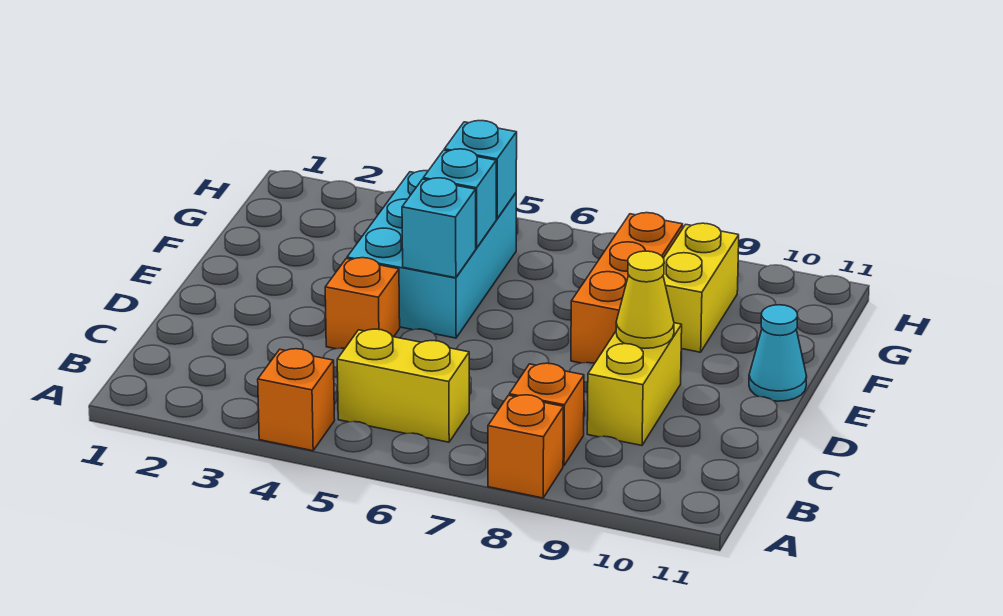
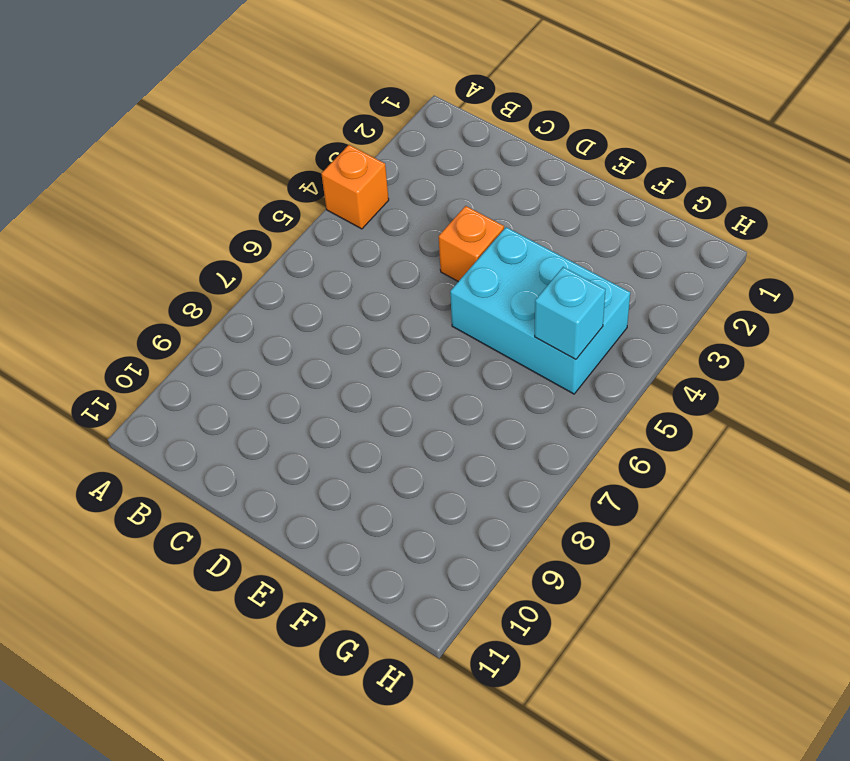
none -> orange brick A8 level 1
none -> yellow brick B5:B6 level 1
none -> orange brick B8 level 1

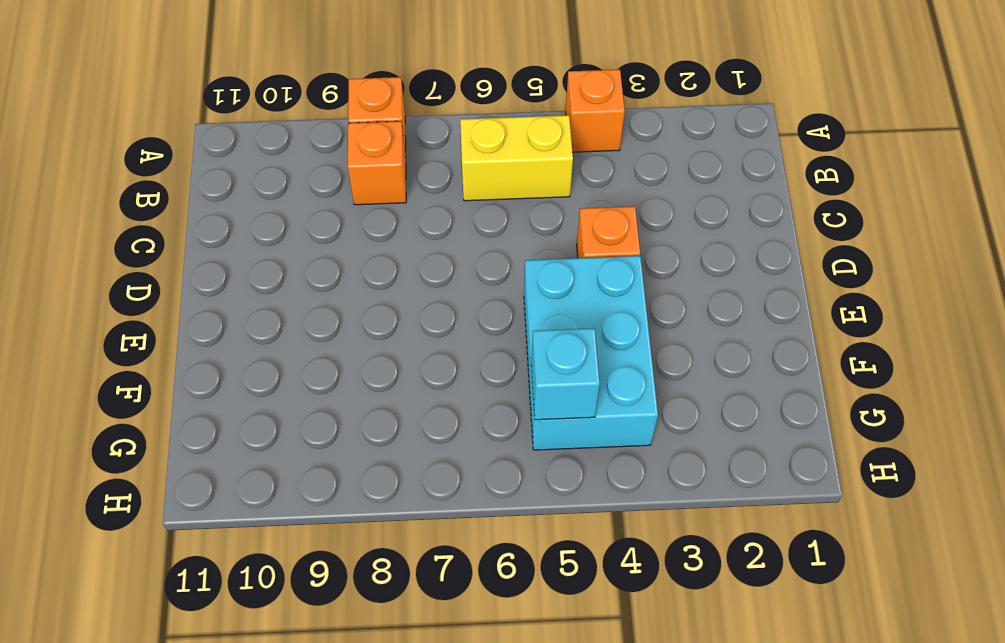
none -> yellow brick C9:D9 level 1
none -> orange brick E8:G8 level 1
none -> cyan cone E11 level 1

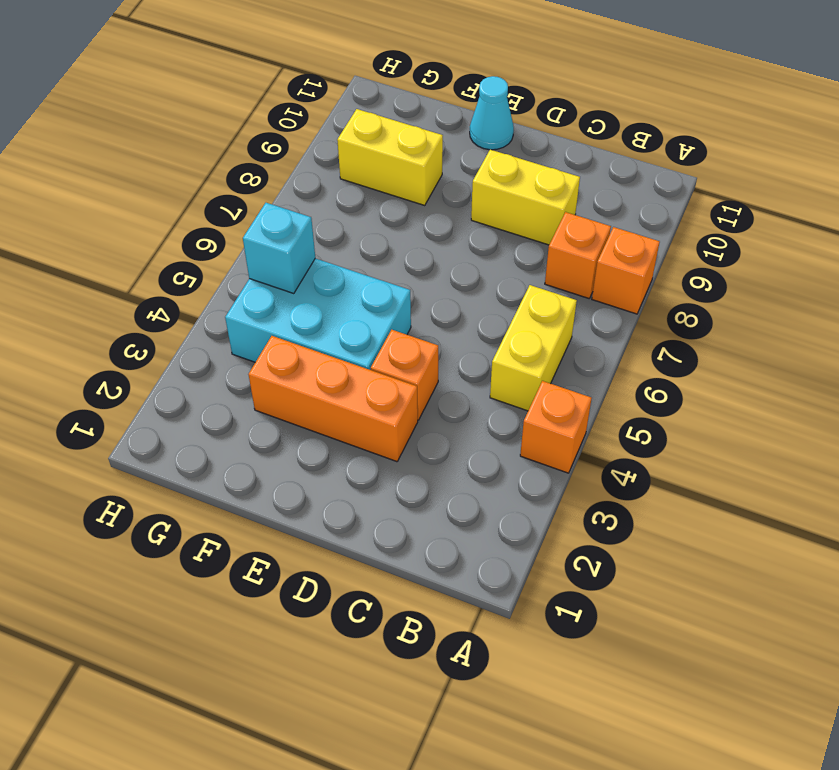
orange brick D3:F3 level 1 -> orange brick E8:G8 level 1
none -> yellow cone D9 level 2
none -> cyan brick E5 level 2
none -> cyan brick F5 level 2

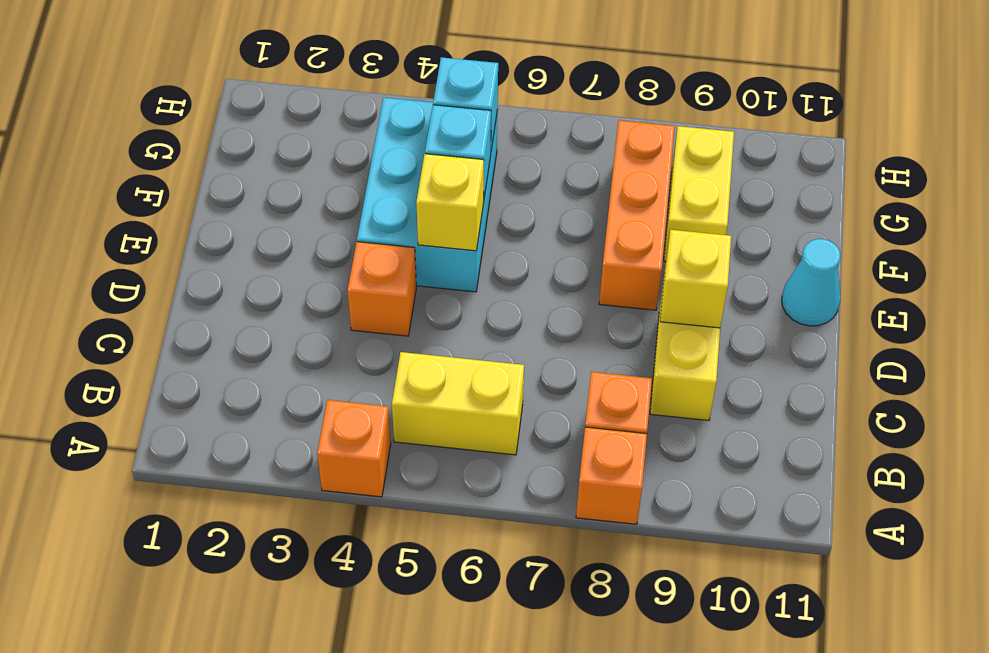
yellow brick D9 level 2 -> yellow cone D9 level 2
yellow brick E5 level 2 -> cyan brick E5 level 2

